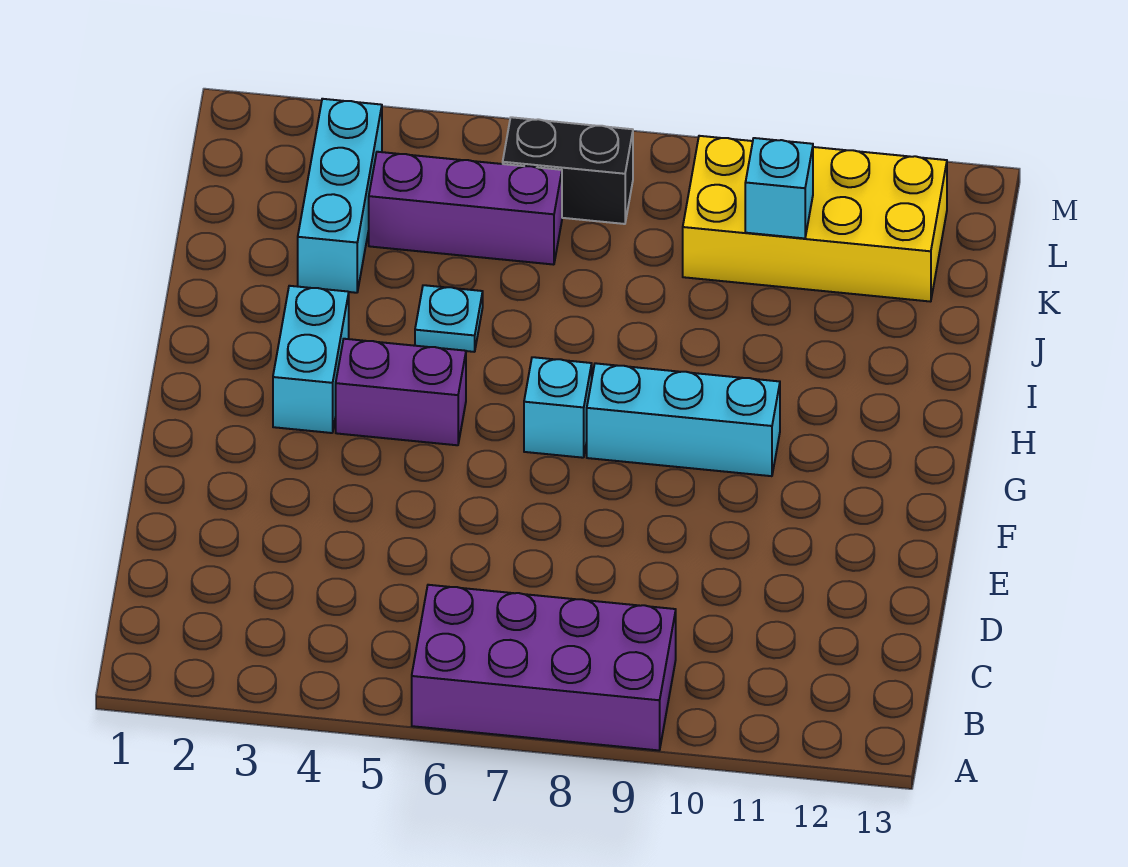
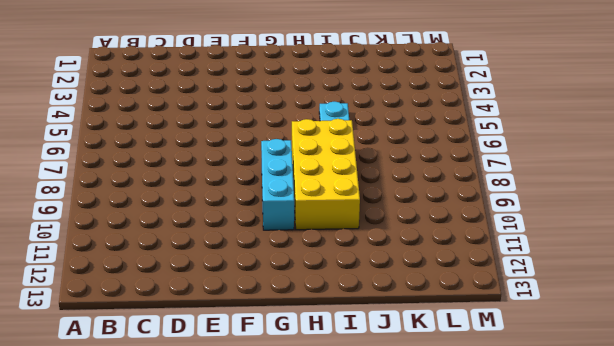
yellow brick H7:I10 level 1 -> yellow brick K9:L12 level 1
none -> purple brick A6:B9 level 1
none -> cyan brick G3:H3 level 1

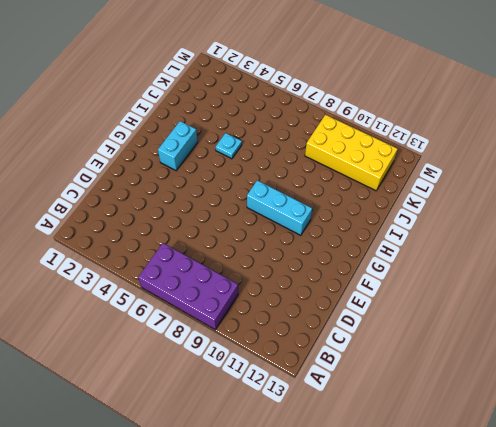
none -> purple brick G4:G5 level 1
none -> cyan brick G7 level 1

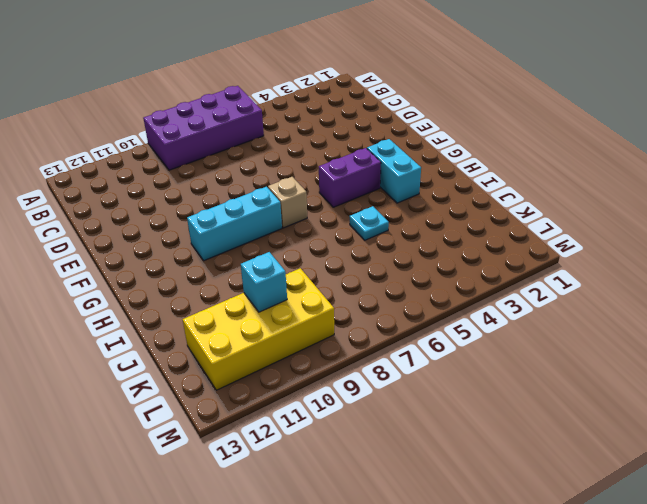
tan brick G7 level 1 -> cyan brick G7 level 1
none -> cyan brick J3:L3 level 1
none -> purple brick K4:K6 level 1

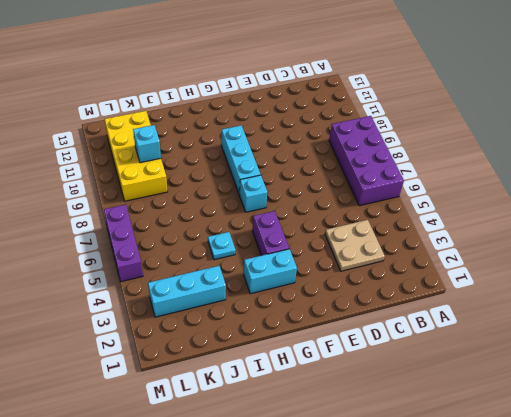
tan plate C3:D4 level 1 -> none
purple brick M5:M7 level 1 -> purple brick K4:K6 level 1
none -> black brick L6:L7 level 1

